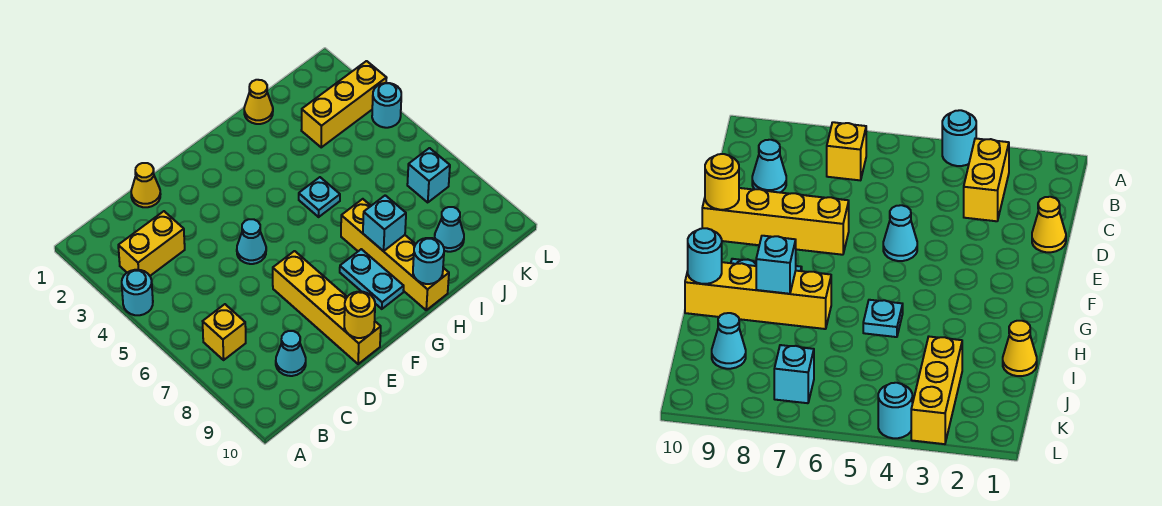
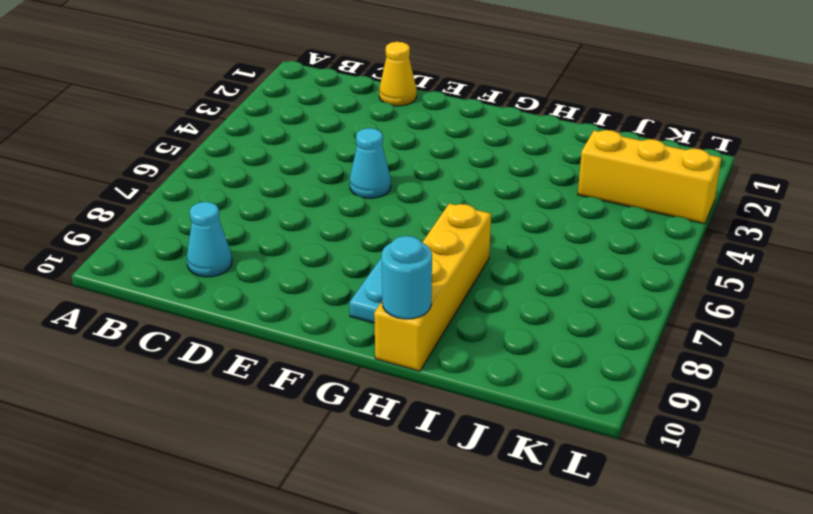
none -> cyan round brick A4 level 1
none -> yellow brick B3:C3 level 1
none -> yellow brick B7 level 1

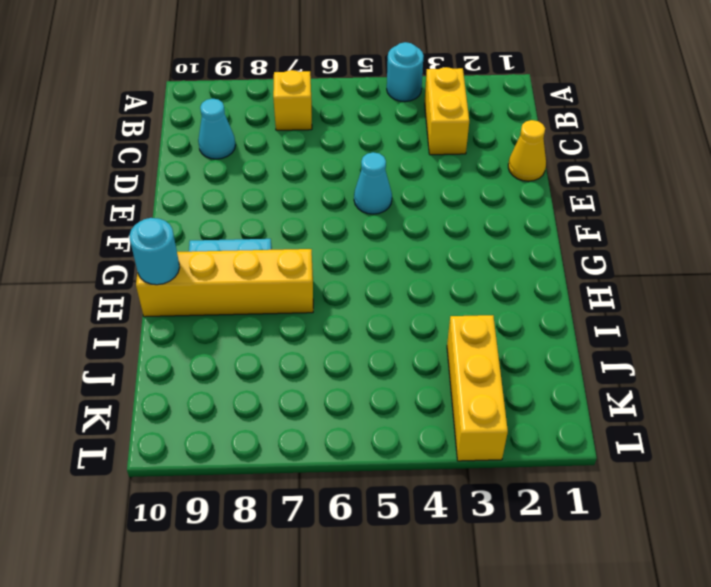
none -> yellow brick E7:E10 level 1
none -> cyan plate H5 level 1
none -> yellow cone I1 level 1

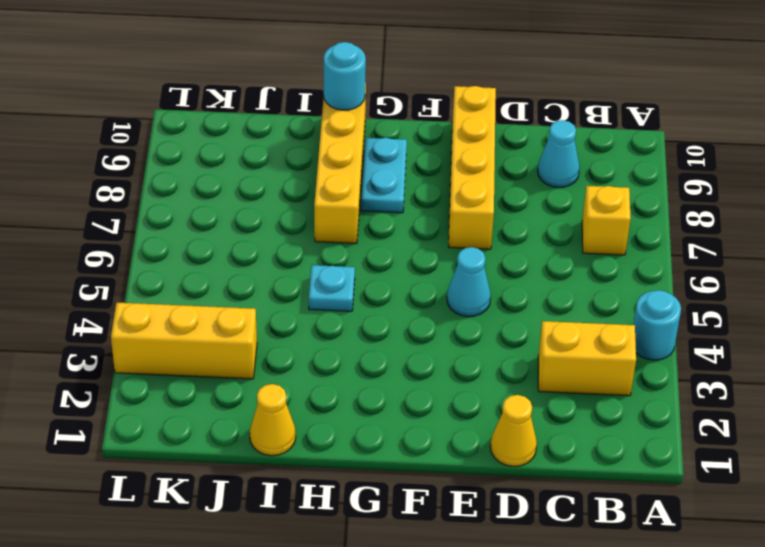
none -> cyan cone J9 level 1
none -> cyan brick K7 level 1
none -> cyan round brick L4 level 1

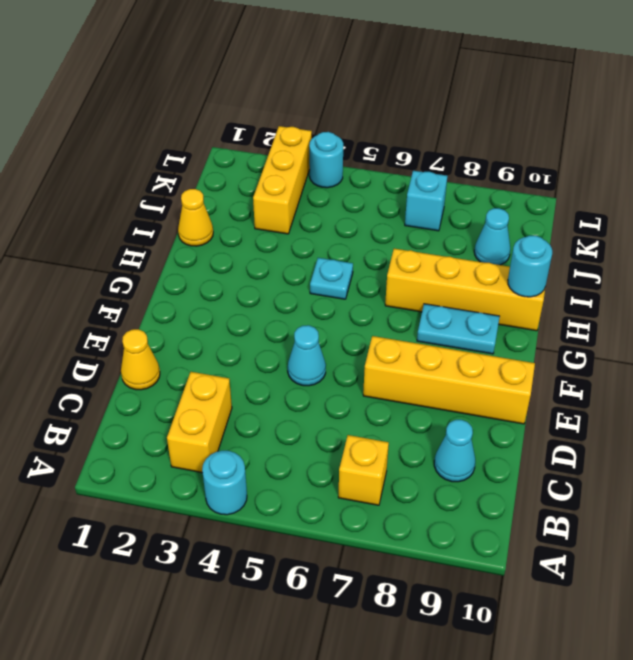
none -> yellow round brick E10 level 2
none -> cyan brick H8 level 2

